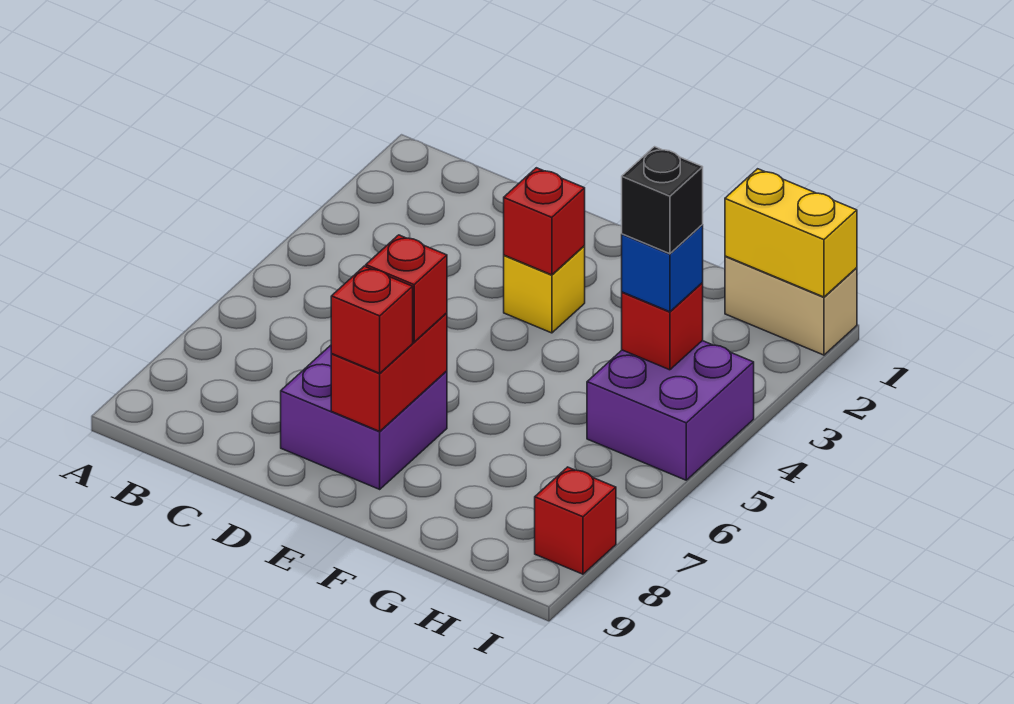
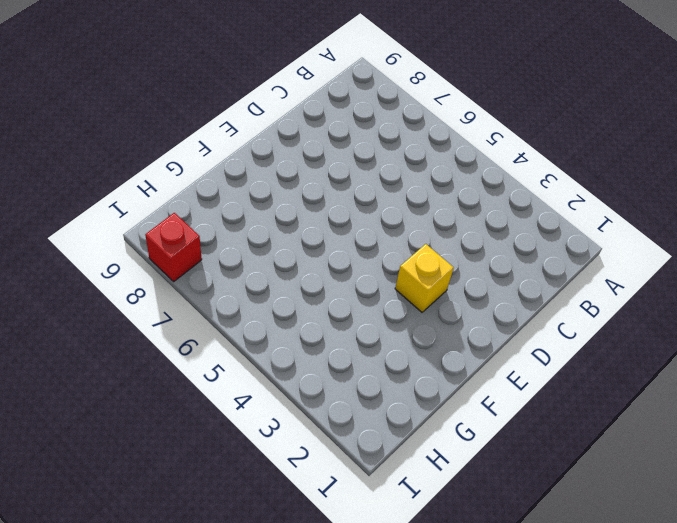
none -> purple brick D7:E8 level 1
none -> tan brick H1:I1 level 1
none -> purple brick H4:I5 level 1

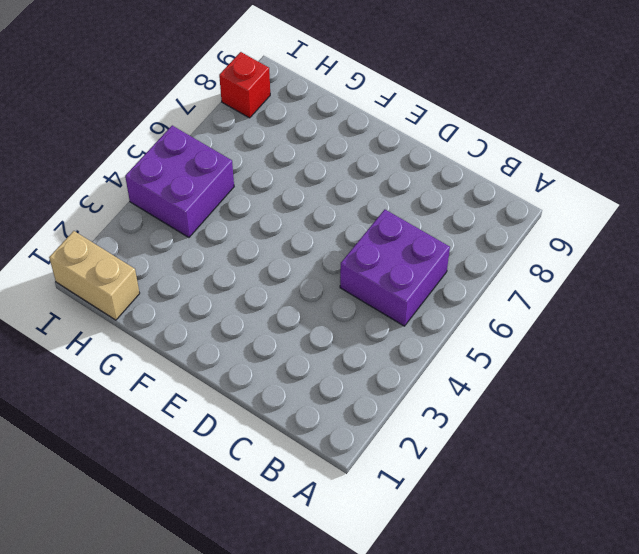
purple brick B5:C6 level 1 -> purple brick D7:E8 level 1
none -> yellow brick E3 level 1
none -> red brick E3 level 2
none -> red brick E7:E8 level 2

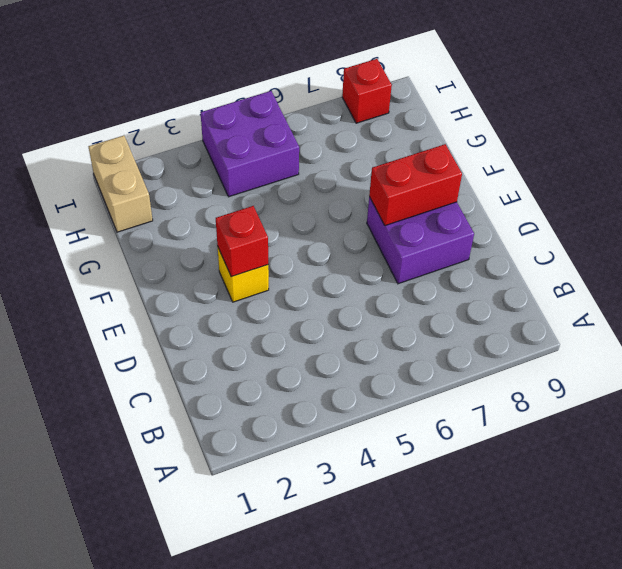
none -> yellow brick H1:I1 level 2
none -> red brick H4 level 2
none -> red brick E7 level 3

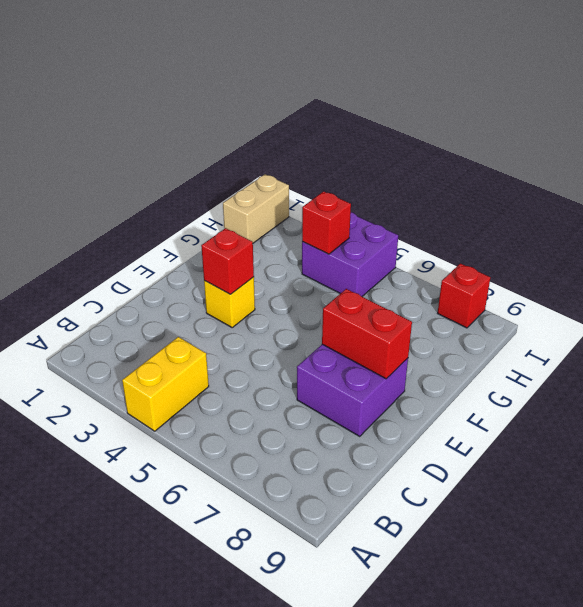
yellow brick A4:B4 level 1 -> yellow brick H1:I1 level 2
none -> red brick E7 level 3
none -> red brick E8 level 3
none -> blue brick H4 level 3

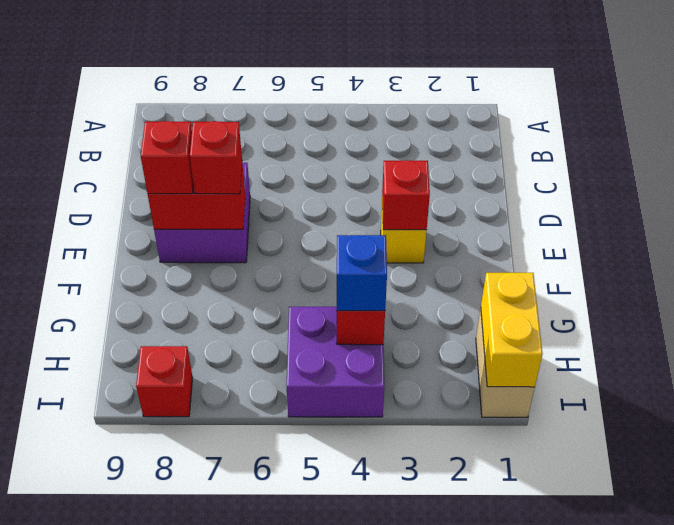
none -> black brick H4 level 4

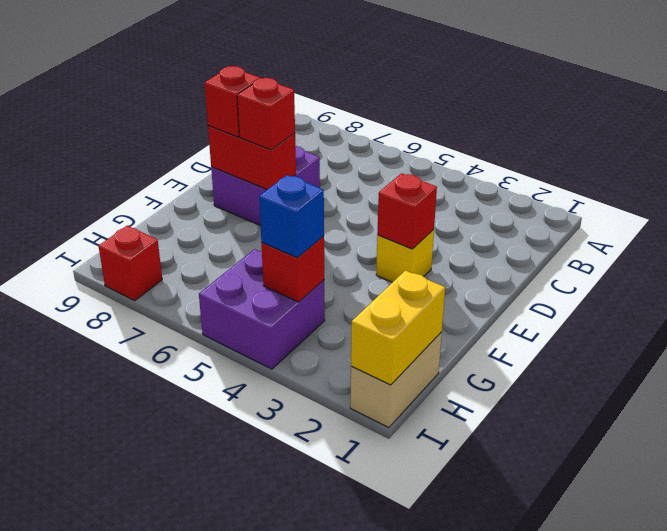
none -> black brick H4 level 4

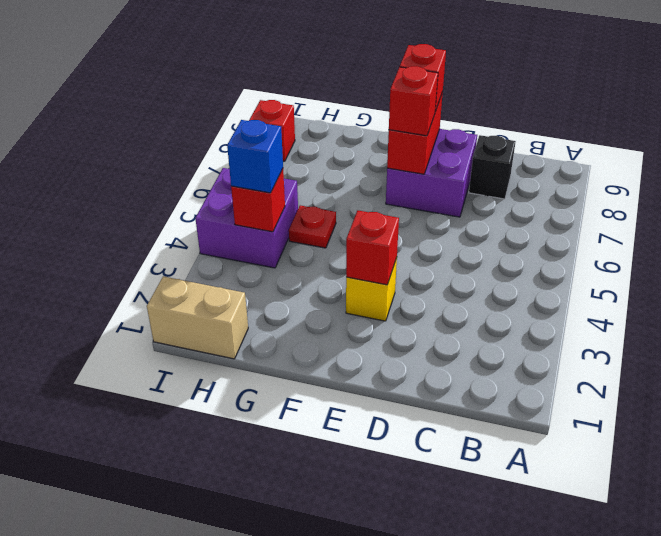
black brick C8 level 1 -> black brick H4 level 4
red plate G5 level 1 -> none
none -> yellow brick H1:I1 level 2

